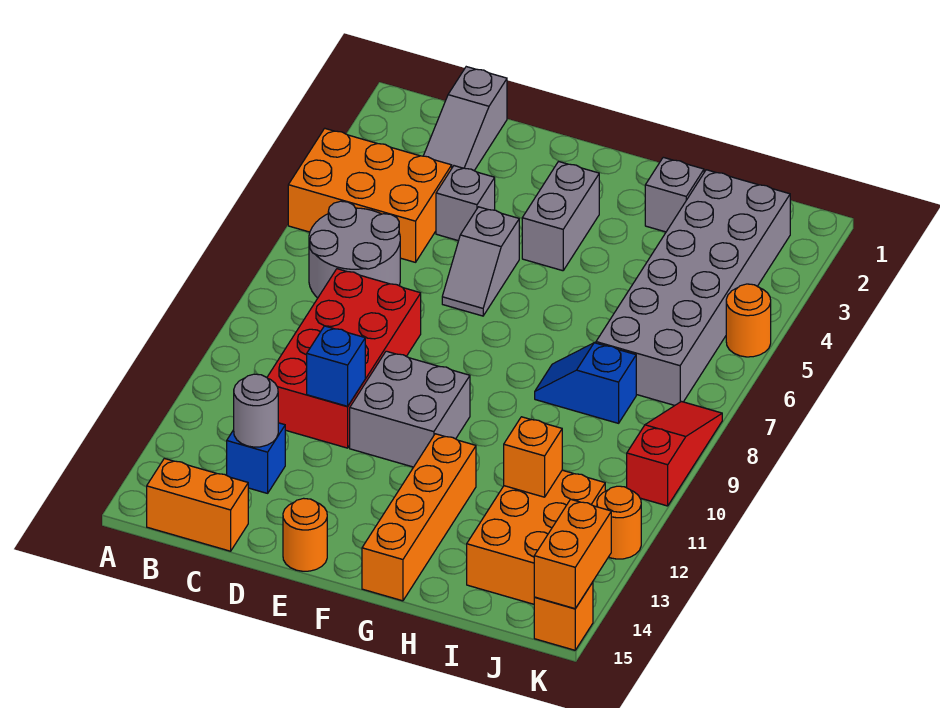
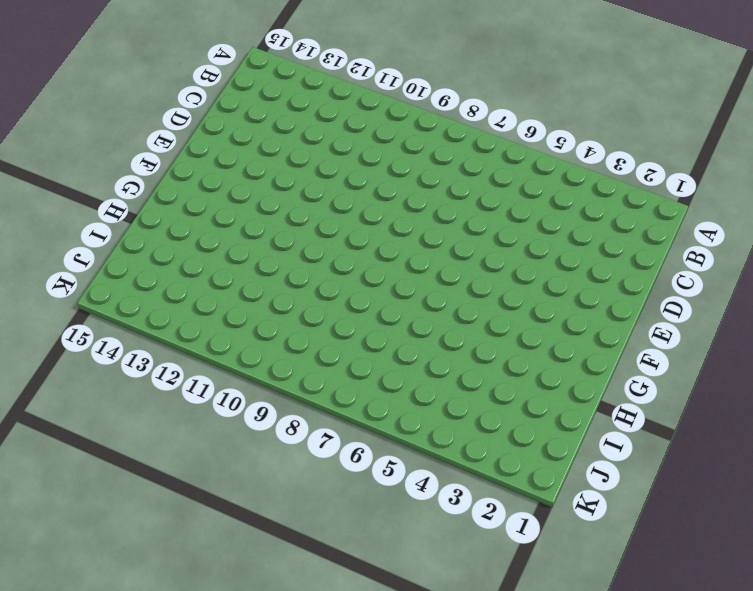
none -> orange brick A4:C5 level 1
none -> grey round brick B6:C7 level 1
none -> orange brick B15:C15 level 1

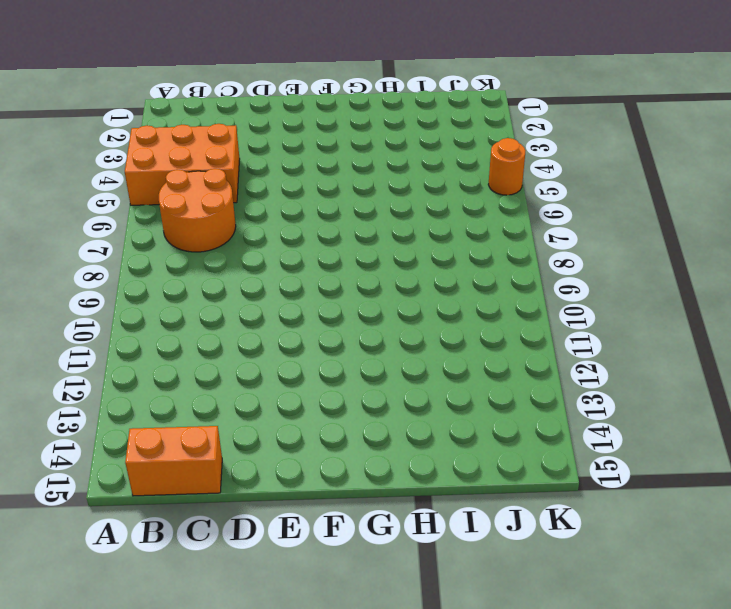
orange round brick B6:C7 level 1 -> grey round brick B6:C7 level 1
none -> grey slope C1:C3 level 1 top 1
none -> red brick C8:D11 level 1
none -> blue brick C13 level 1

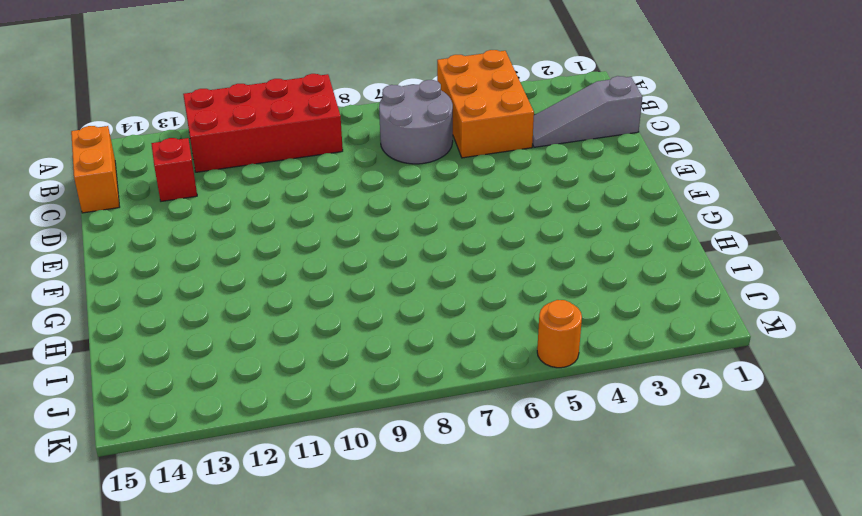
red brick A9:B12 level 1 -> red brick C8:D11 level 1
red brick C13 level 1 -> blue brick C13 level 1
none -> grey brick D4 level 1
none -> grey slope E5:E6 level 1 top 5
none -> grey brick E10:F11 level 1

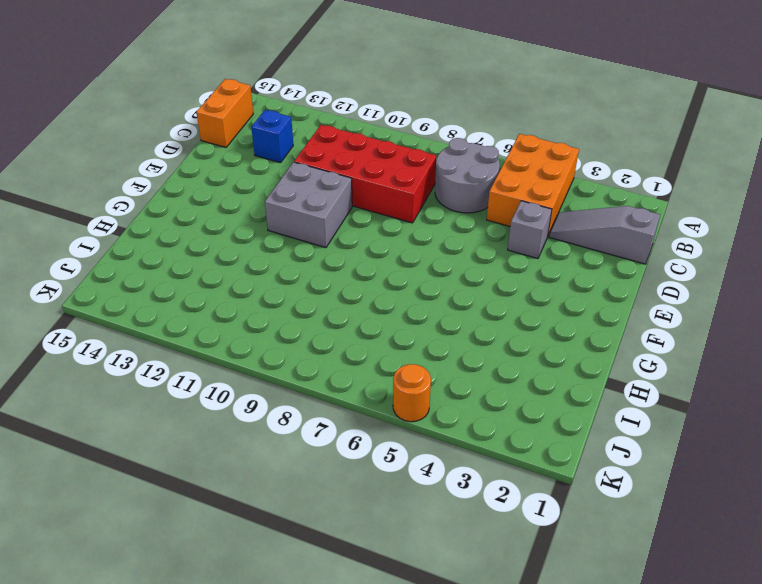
none -> grey slope E5:E6 level 1 top 5
none -> orange round brick E15 level 1
none -> grey brick F3:F4 level 1

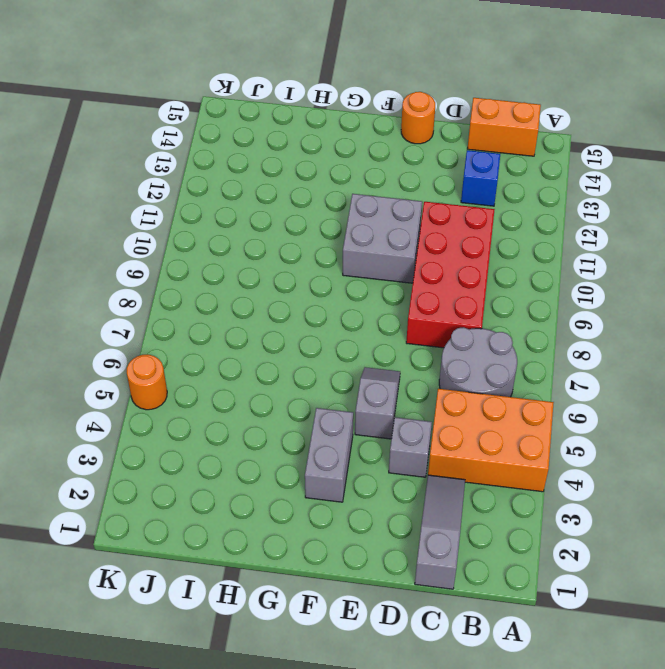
none -> orange brick G12:G15 level 1
none -> grey brick H2 level 1
none -> blue slope H8:I8 level 1 top I

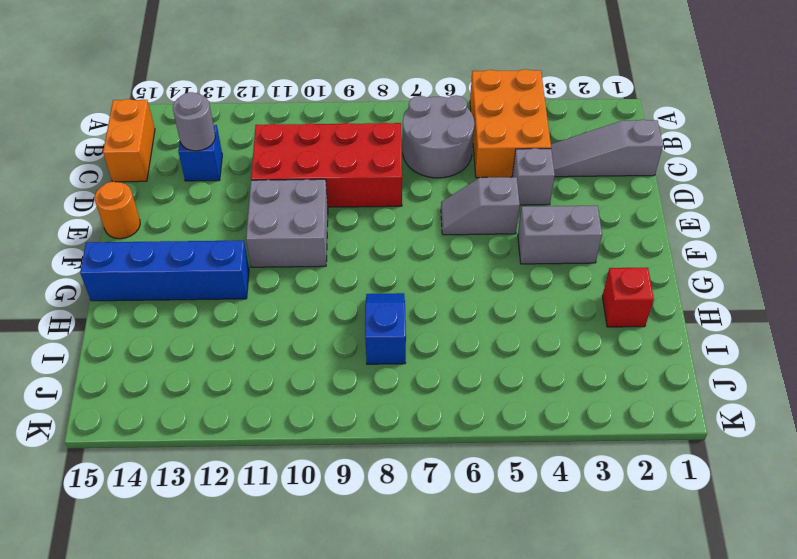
blue brick G12:G15 level 1 -> orange brick G12:G15 level 1
red brick H2 level 1 -> grey brick H2 level 1
none -> grey brick I2:J7 level 1
none -> orange brick I12:J14 level 1
none -> orange round brick K5 level 1

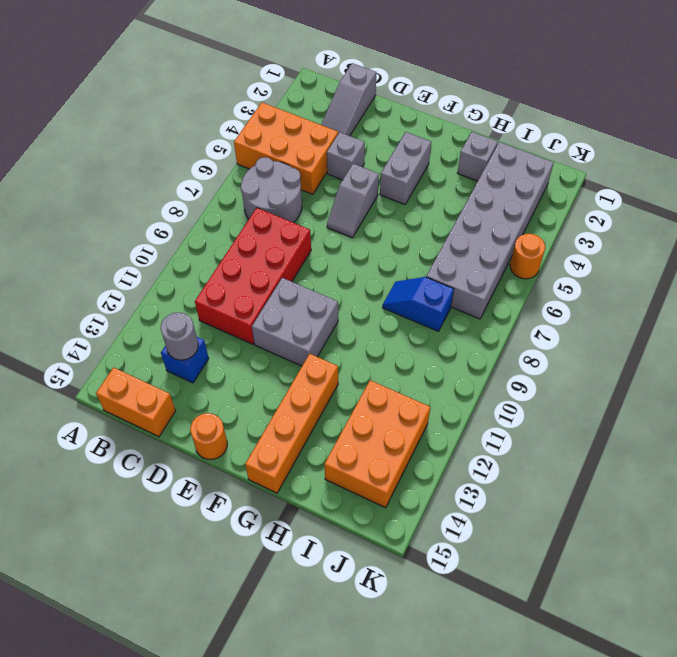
none -> red slope K8:K10 level 1 top 10
none -> orange round brick K12 level 1
none -> orange brick K15 level 1

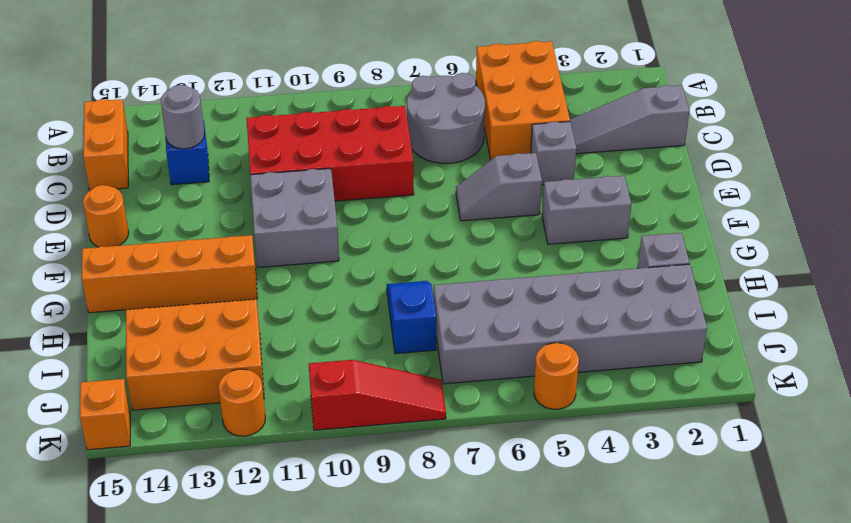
none -> blue brick D11 level 2
none -> orange brick I12 level 2
none -> orange brick K14:K15 level 2

